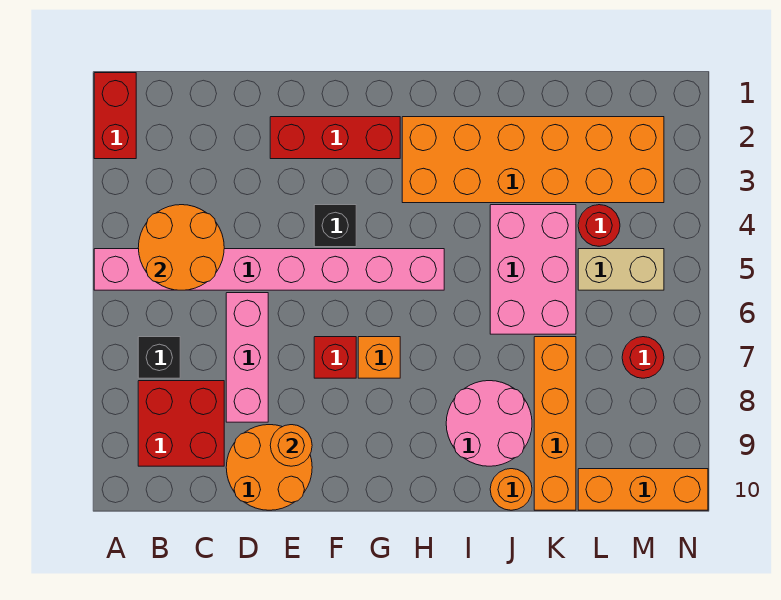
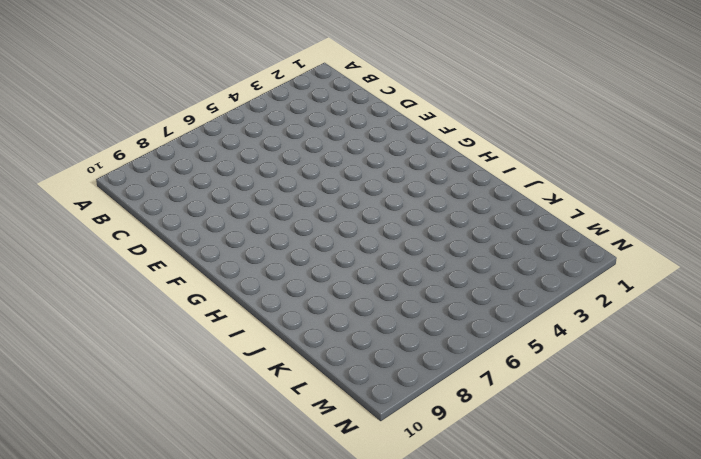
none -> red brick A1:A2 level 1
none -> pink brick A5:H5 level 1
none -> black brick B7 level 1

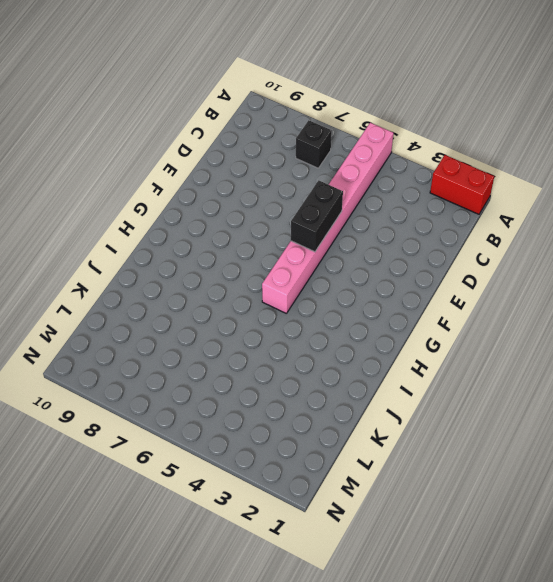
black brick E5:F5 level 2 -> none
none -> red brick B8:C9 level 1
none -> pink brick D6:D8 level 1
none -> orange round brick D9:E10 level 1

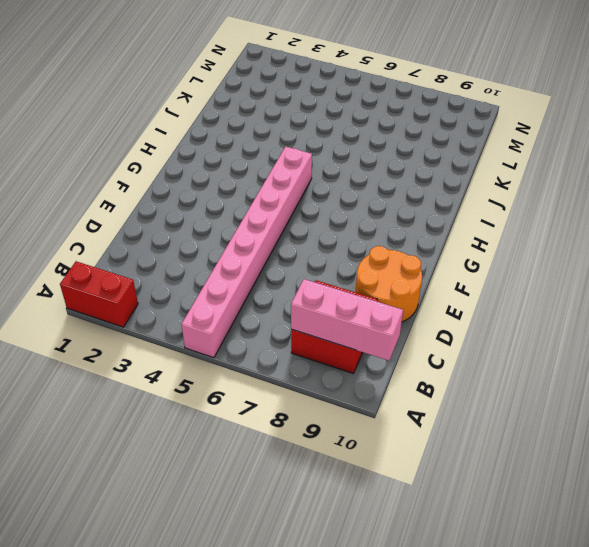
pink brick B8:B10 level 2 -> pink brick D6:D8 level 1
none -> black brick B7 level 1
none -> red brick E2:G2 level 1
none -> black brick F4 level 1

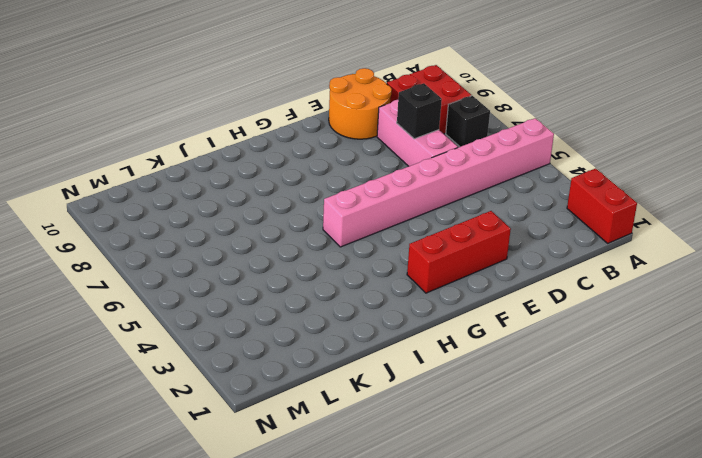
black brick D7 level 2 -> black brick F4 level 1
none -> red brick F7 level 1
none -> orange brick G7 level 1
none -> orange brick H2:M3 level 1

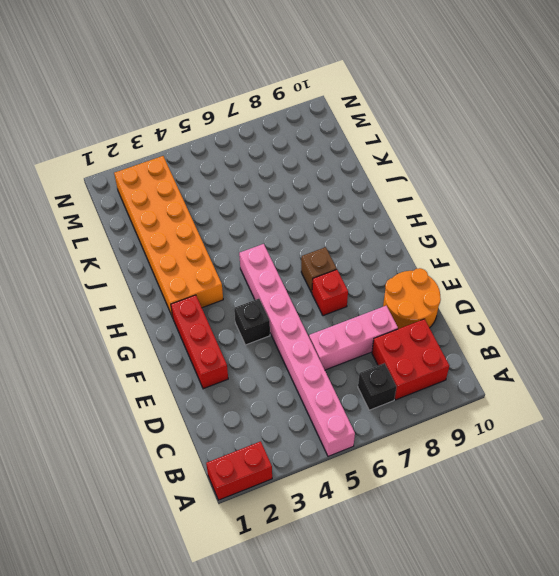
brown brick G7 level 1 -> orange brick G7 level 1
none -> pink round brick I8:J9 level 1
none -> pink brick J4:K6 level 1
none -> orange round brick J10 level 1

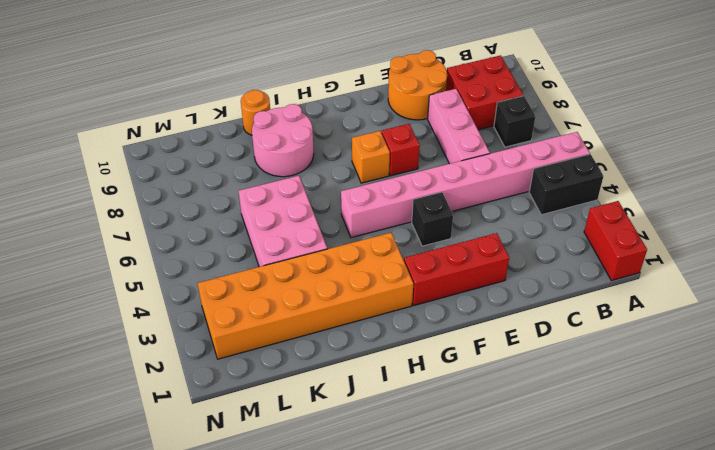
black brick A4:B4 level 1 -> none
none -> orange brick K7:K10 level 1
none -> red round brick L4 level 1
none -> tan brick L5:M5 level 1

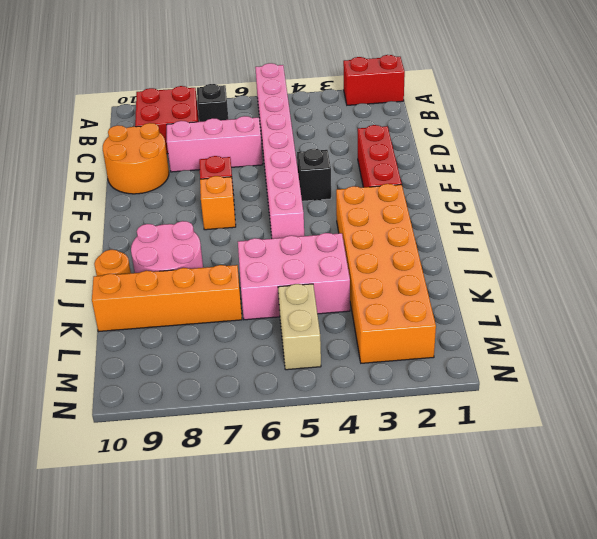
none -> red round brick L4 level 1
none -> orange brick L10:N10 level 1
none -> red round brick M7 level 1

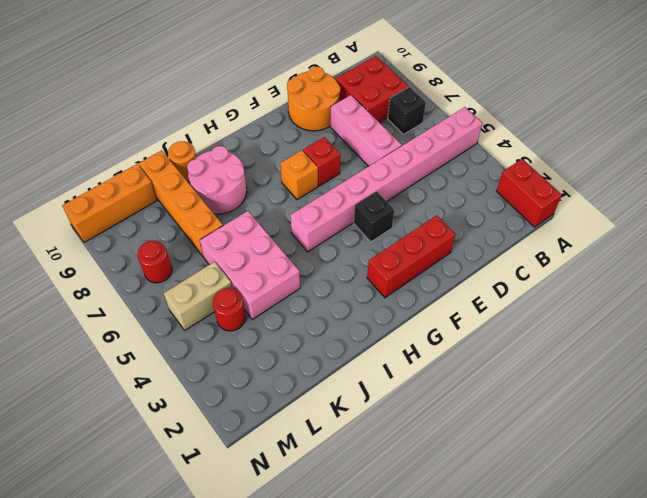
none -> orange brick H2:M3 level 1
none -> orange round brick B4:C5 level 2
none -> orange round brick E9 level 2

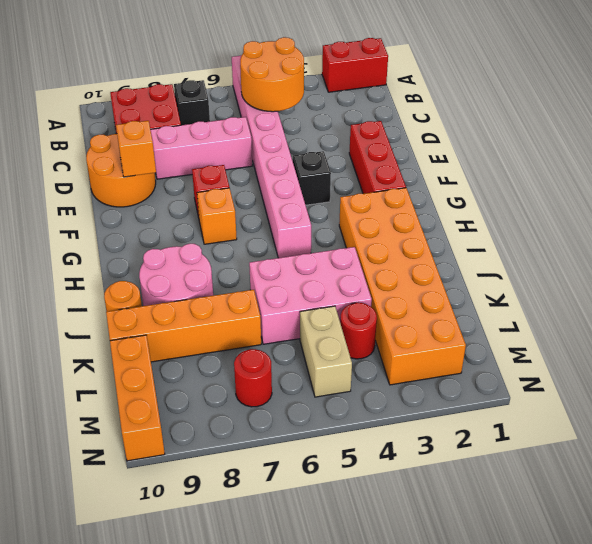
orange brick E9 level 2 -> orange round brick E9 level 2

